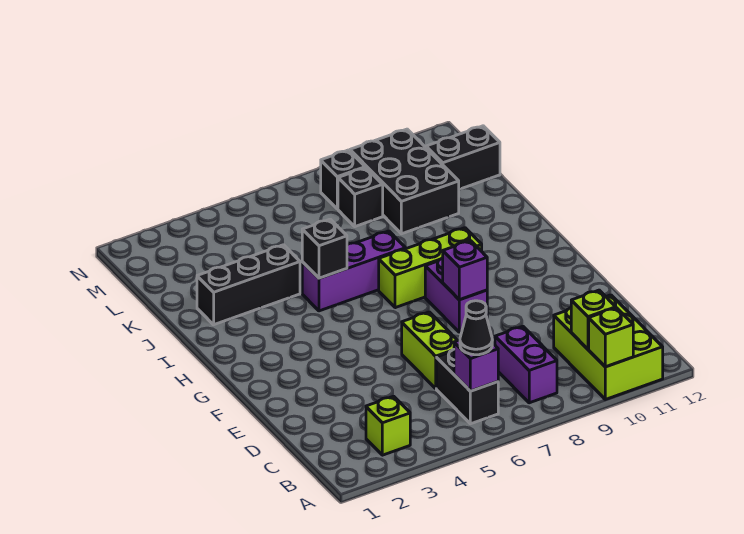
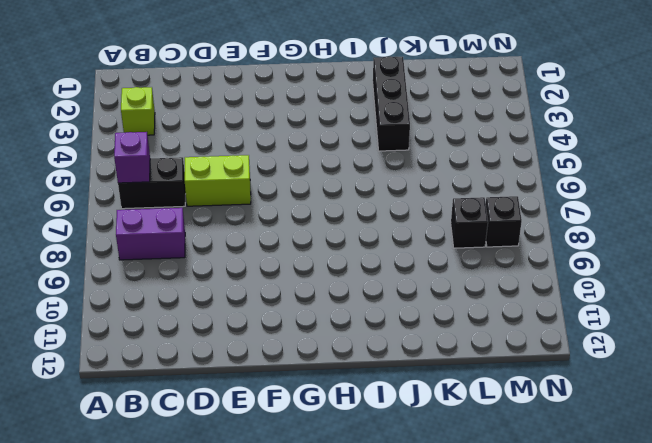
none -> lime brick A10:C11 level 1
none -> purple brick F8:G8 level 1
none -> lime brick H7:H9 level 1

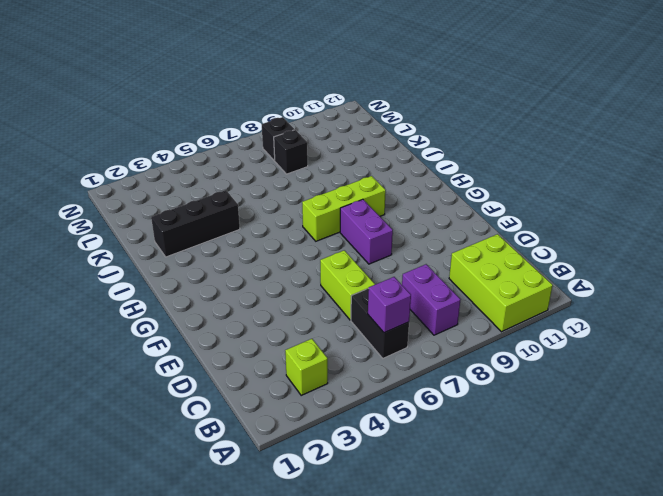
none -> purple brick I5:I7 level 1
none -> black brick K9:M10 level 1
none -> black brick L11:L12 level 1

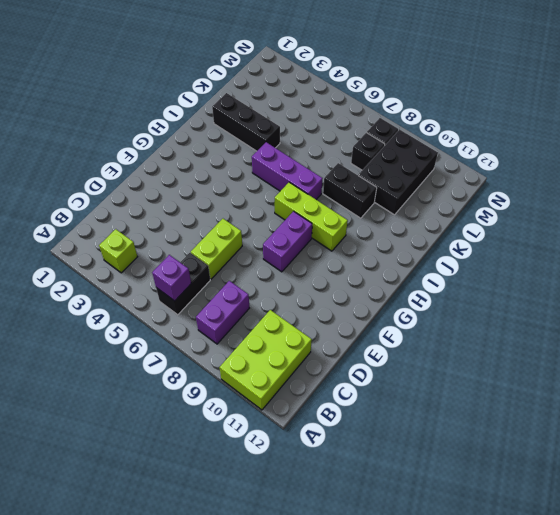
black brick J8:J9 level 1 -> black brick L11:L12 level 1
none -> lime brick A10 level 2
none -> lime brick B10 level 2
none -> purple brick F8 level 2

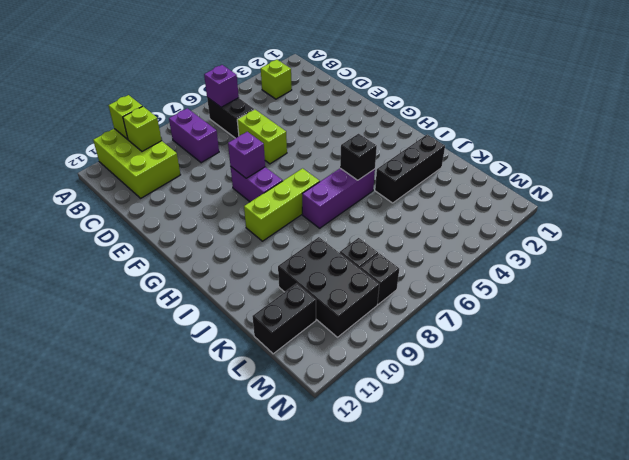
none -> black cone B6 level 3

